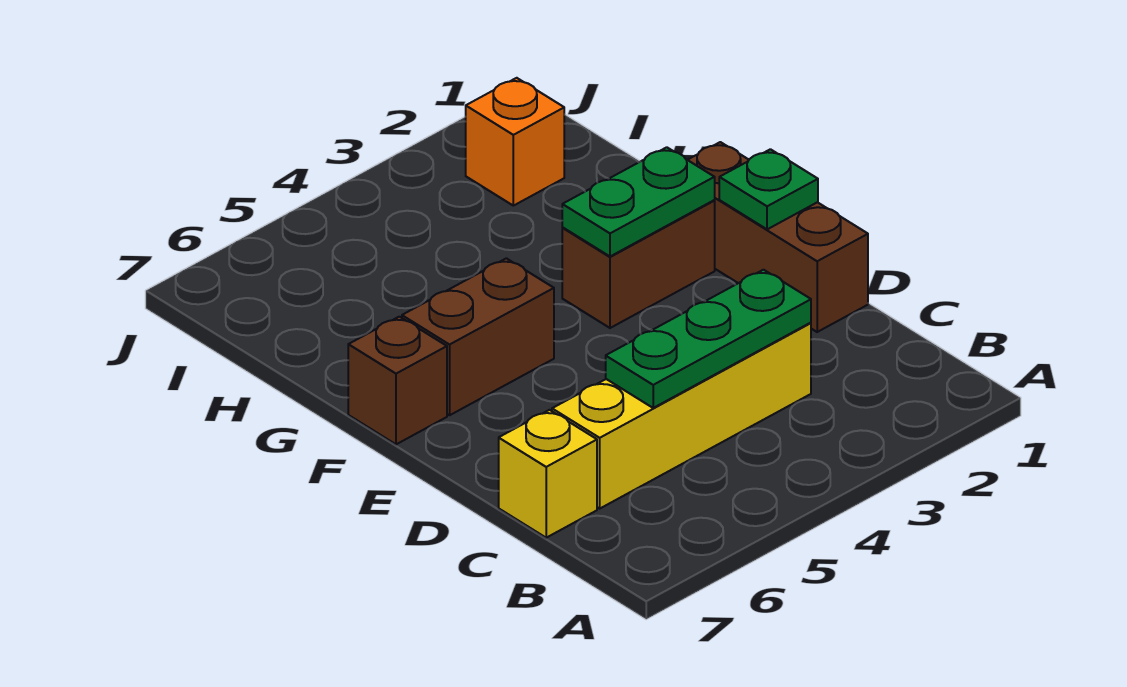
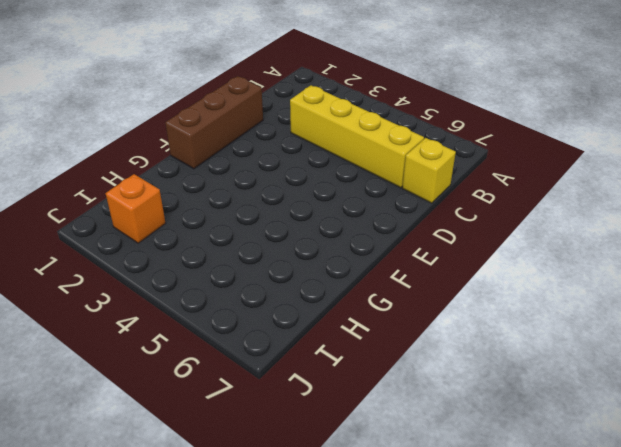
none -> brown brick F2:F3 level 1
none -> brown brick F5:F6 level 1

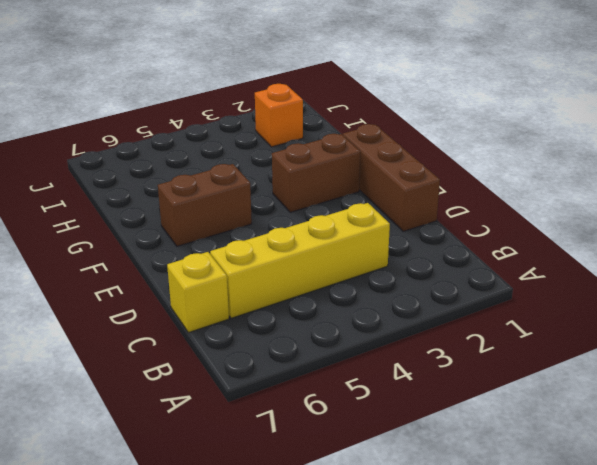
none -> brown brick F7 level 1
none -> green plate C3:C5 level 2

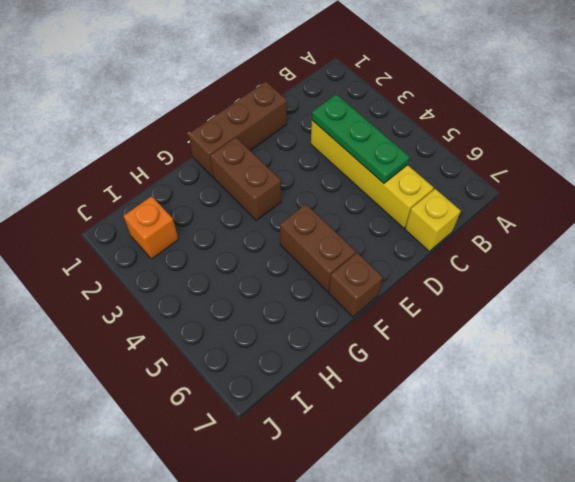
none -> green plate E1 level 2
none -> green plate F2:F3 level 2

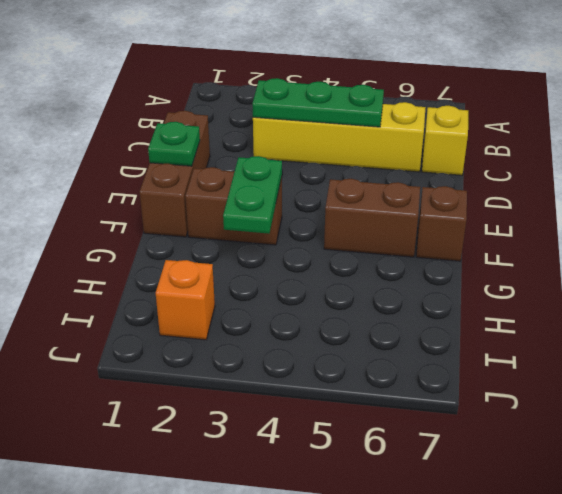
green plate F3:G3 level 2 -> green plate F2:F3 level 2

